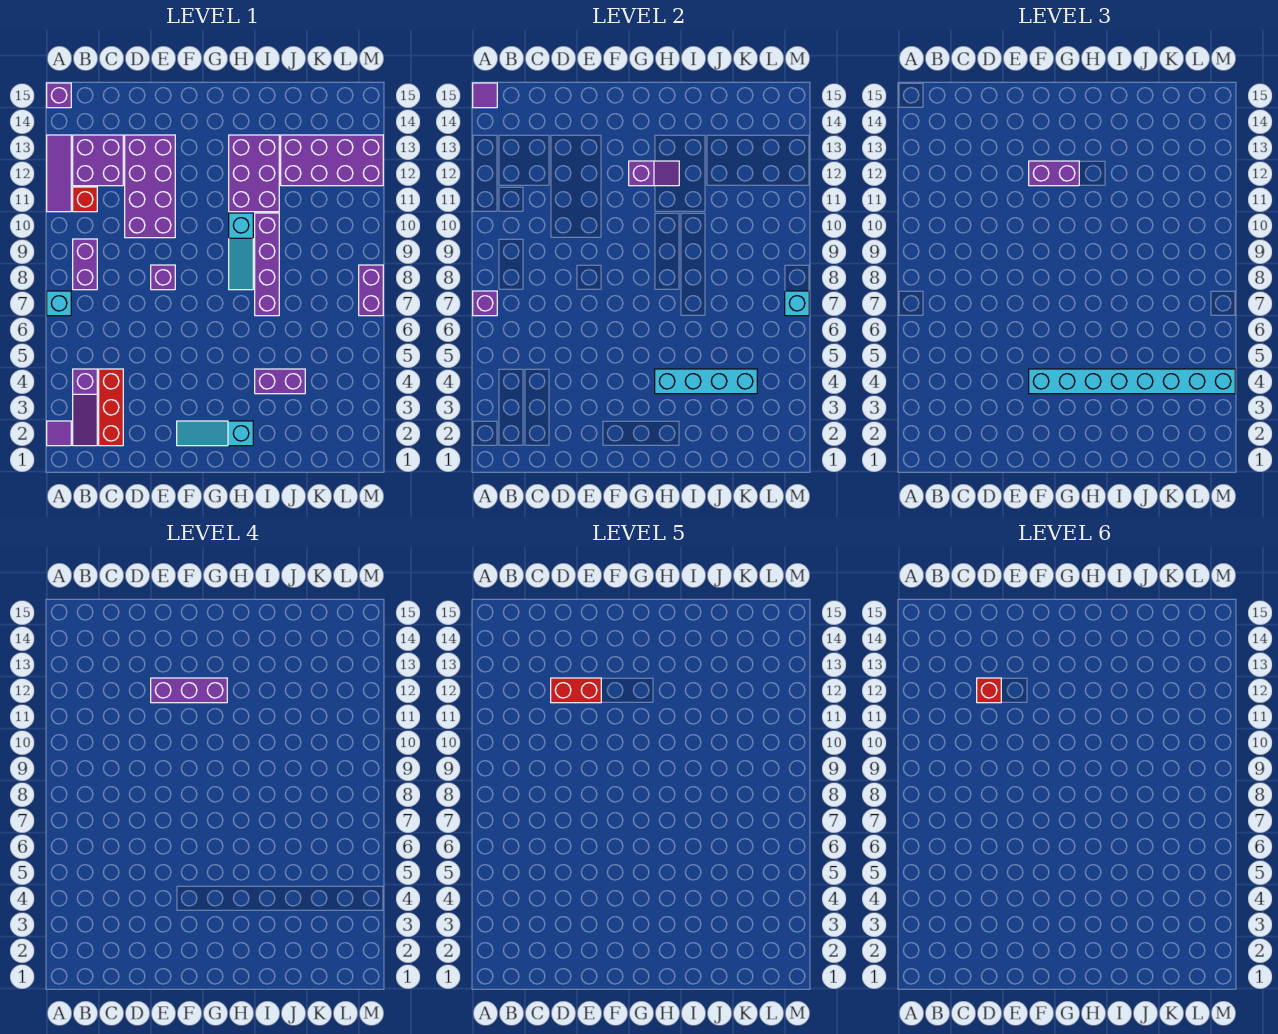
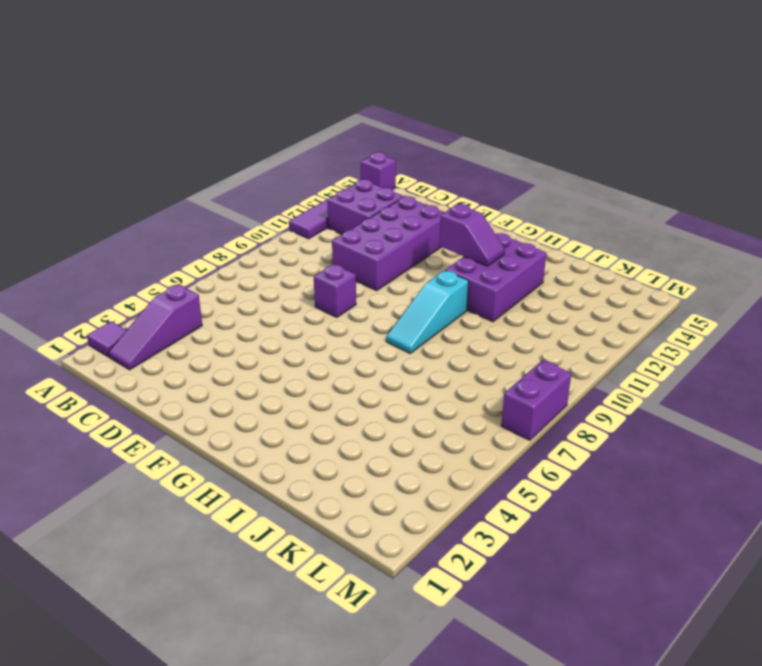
none -> cyan brick A7 level 1
none -> purple brick B8:B9 level 1
none -> red brick B11 level 1

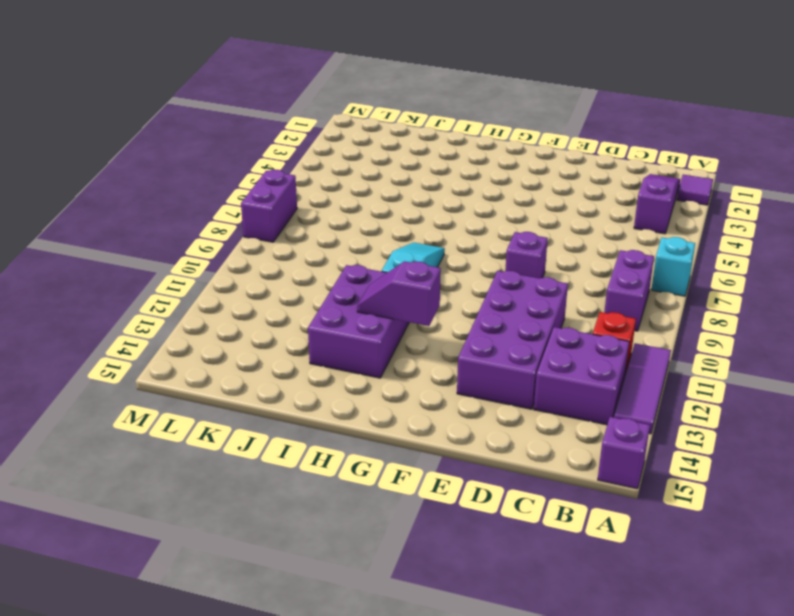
none -> red brick C2:C4 level 1
none -> cyan slope F2:H2 level 1 top H
none -> purple brick I4:J4 level 1

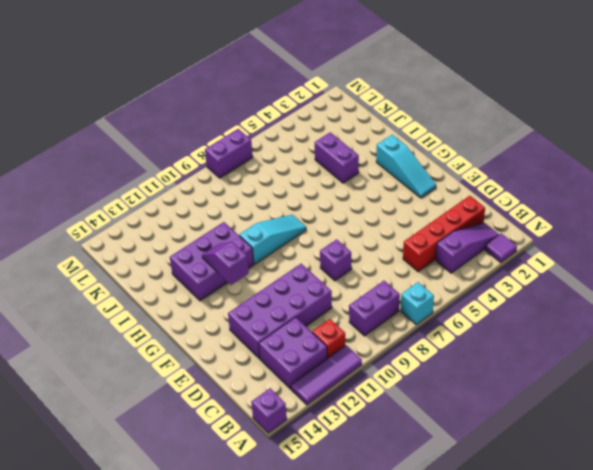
red brick C2:C5 level 1 -> red brick C2:C4 level 1
none -> purple brick I7:I10 level 1
none -> purple brick J12:M13 level 1
none -> purple brick A7 level 2

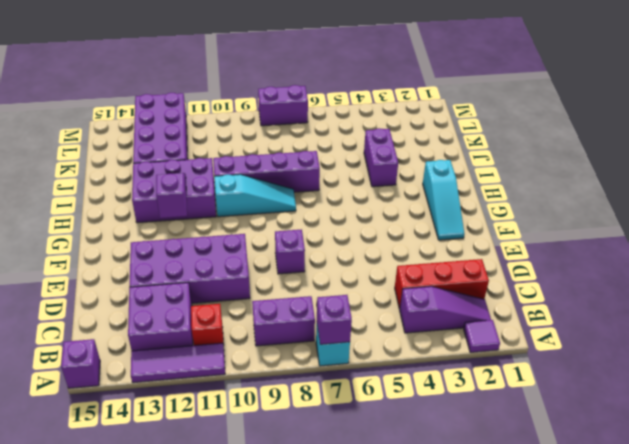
none -> purple tile A15 level 2
none -> cyan brick H4:K4 level 2
none -> cyan brick M7 level 2

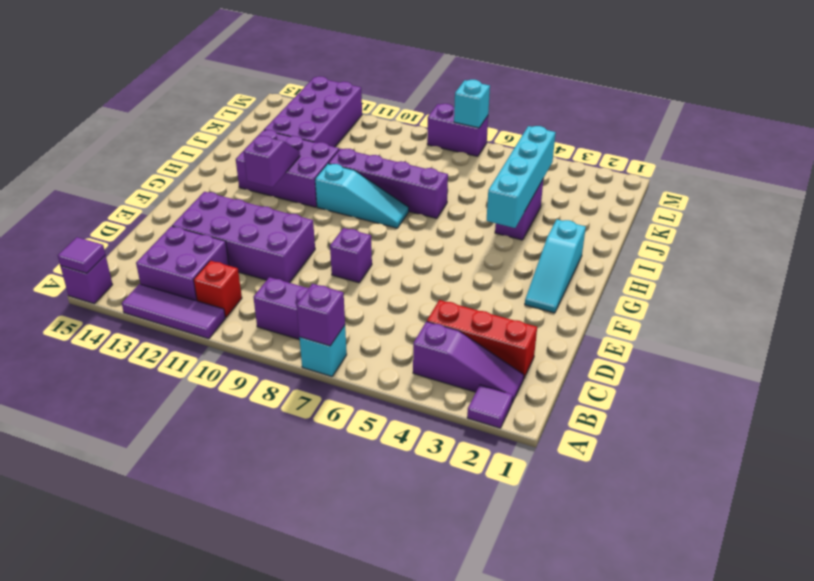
none -> cyan brick F4:M4 level 3
none -> purple brick F12:G12 level 3
none -> purple brick E12:G12 level 4

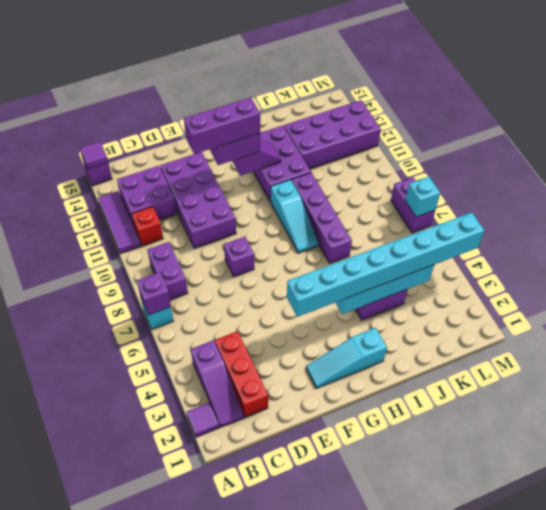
none -> red brick D12:E12 level 5
none -> red brick D12 level 6

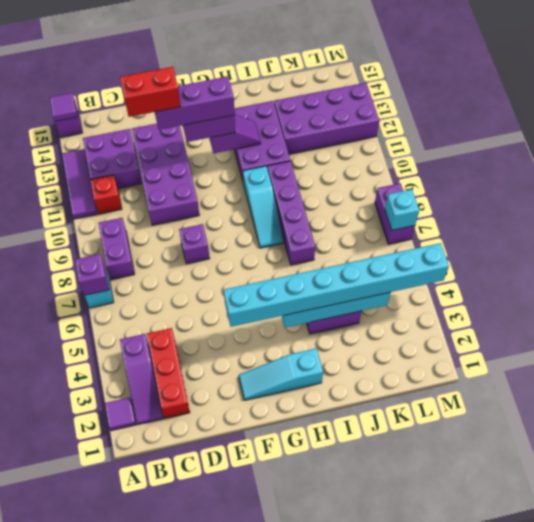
none -> red brick D12 level 6

